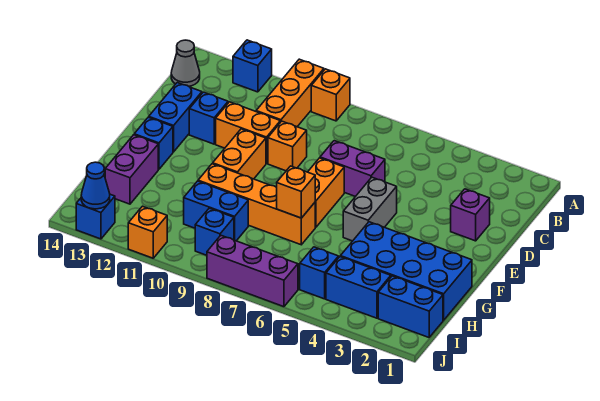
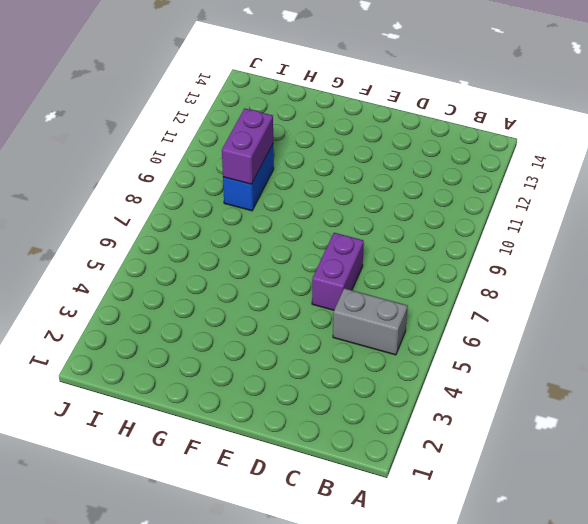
grey brick B5:C5 level 1 -> grey brick E5:F5 level 1
purple brick H9:H10 level 2 -> purple brick G13:H13 level 1
none -> orange brick A9 level 1
none -> orange brick A10:C10 level 1
none -> blue brick A12 level 1

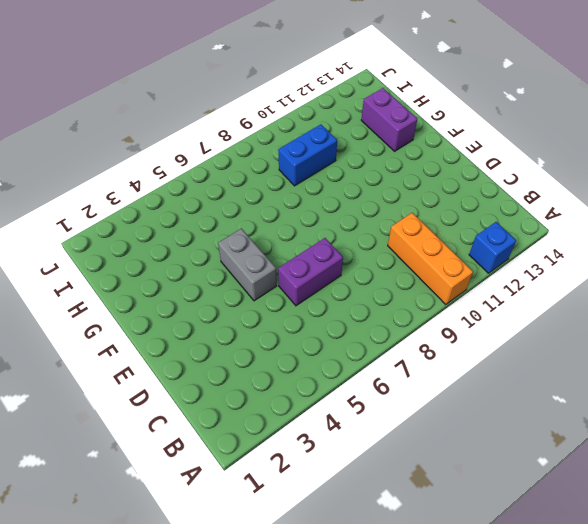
none -> orange brick A9 level 1
none -> grey cone B14 level 1
none -> purple brick D2 level 1

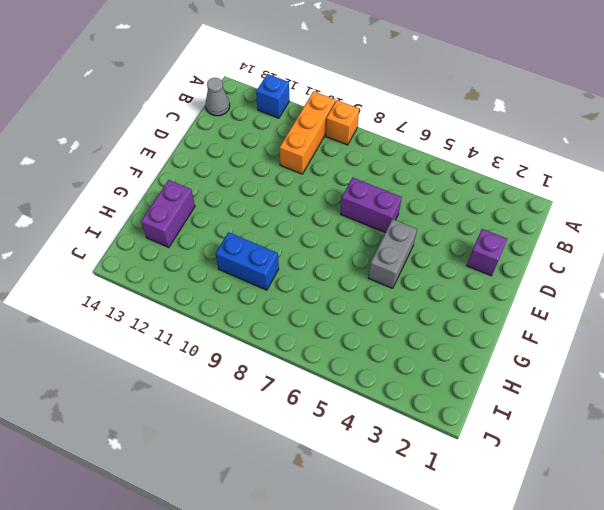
none -> orange brick D9 level 1
none -> orange brick D10:D11 level 1
none -> blue brick D12 level 1

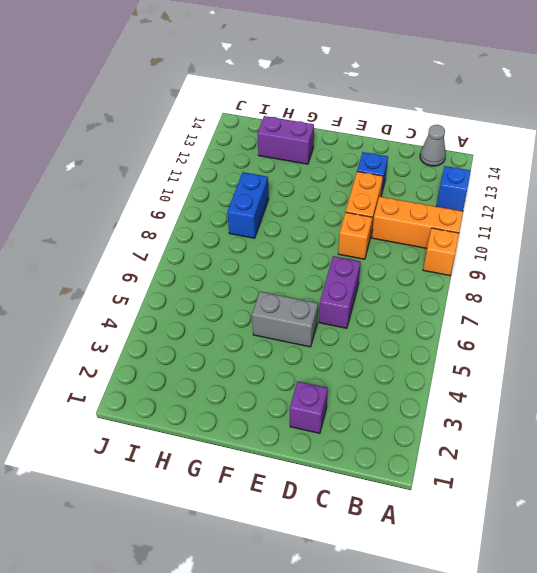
none -> blue brick D13:E13 level 1
none -> orange brick E7:F7 level 1
none -> orange brick E10:F10 level 1

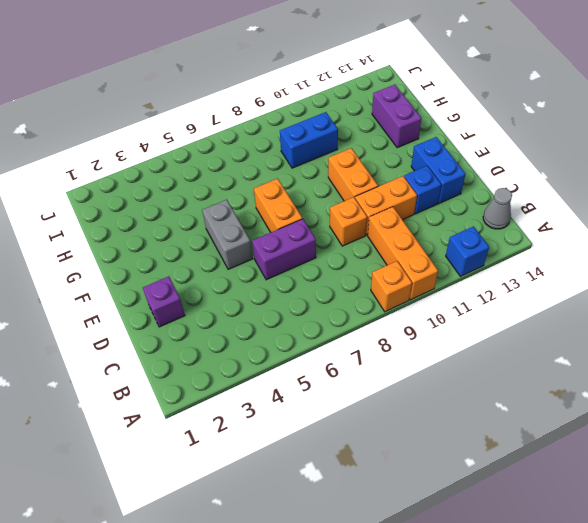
none -> blue brick F13 level 1
none -> blue brick G1:H4 level 1
none -> orange brick G7:G10 level 1

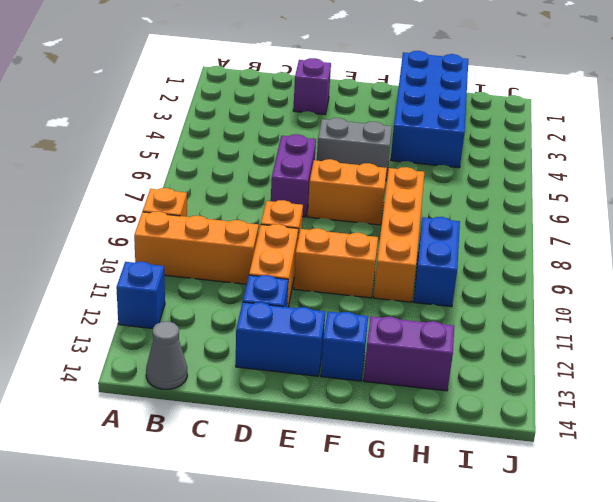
none -> blue brick I1:I2 level 1
none -> blue brick I3:I4 level 1
none -> blue brick I5 level 1

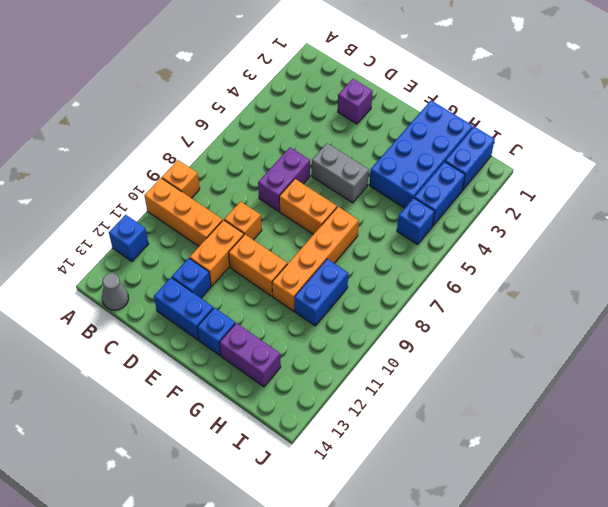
none -> blue brick I9 level 1
none -> purple brick J6:J8 level 1
none -> orange brick J11 level 1

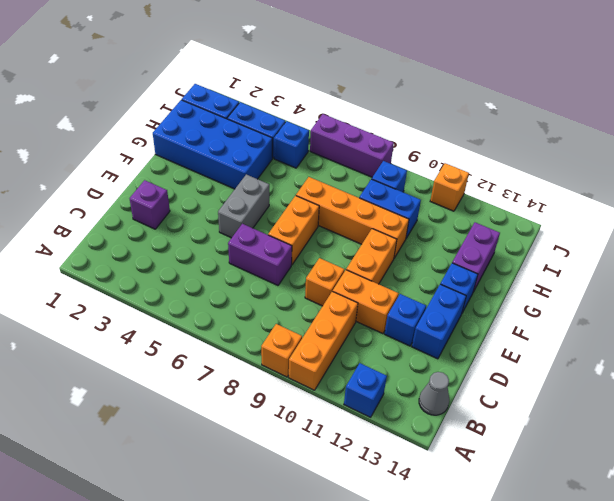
none -> blue brick J13 level 1
none -> orange brick G7 level 2
none -> blue cone J13 level 2

